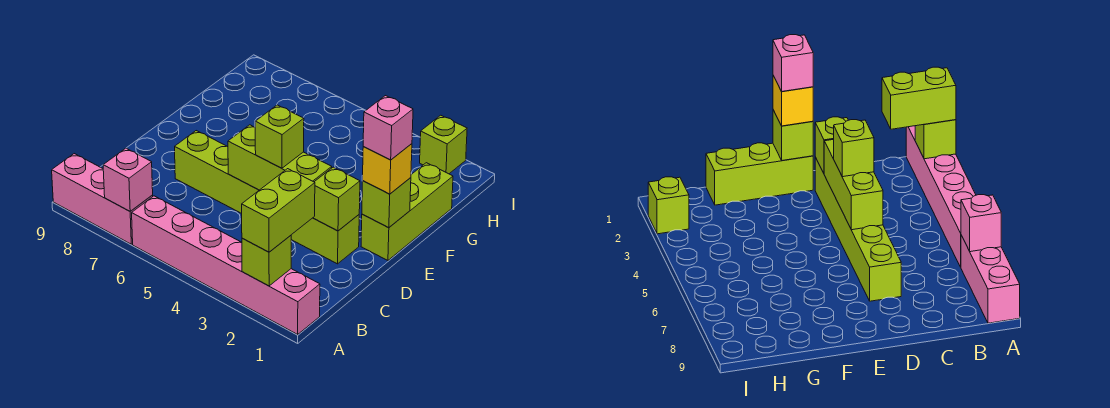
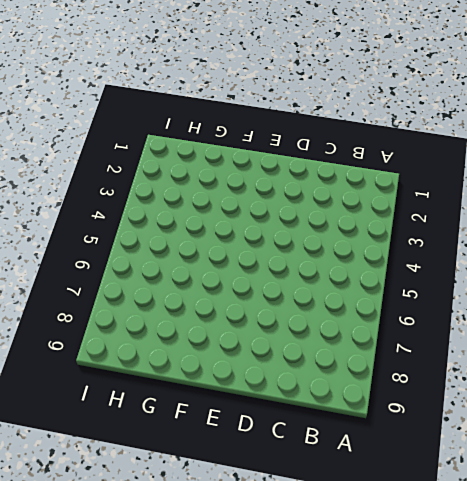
none -> pink brick A1:A6 level 1
none -> pink brick A7:A9 level 1
none -> lime brick D2:D7 level 1

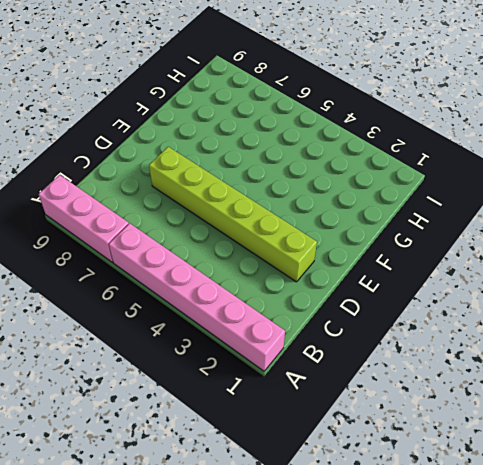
none -> lime brick E1:G1 level 1
none -> lime brick I2 level 1
none -> lime brick A2 level 2

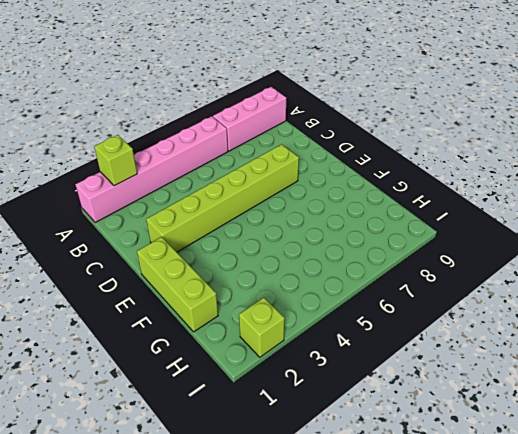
none -> pink brick A7 level 2
none -> lime brick D2 level 2
none -> lime brick D3:D5 level 2

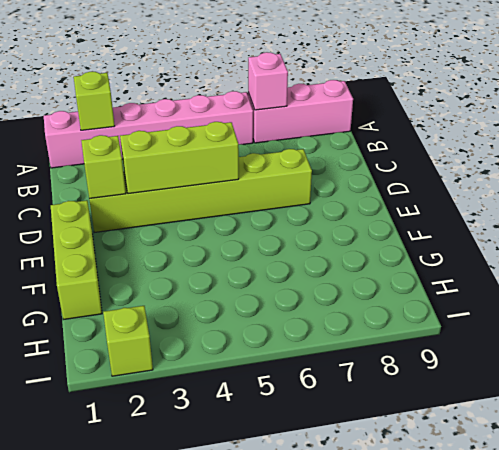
none -> lime brick E1 level 2
none -> lime brick A2:B2 level 3
none -> lime brick D4 level 3

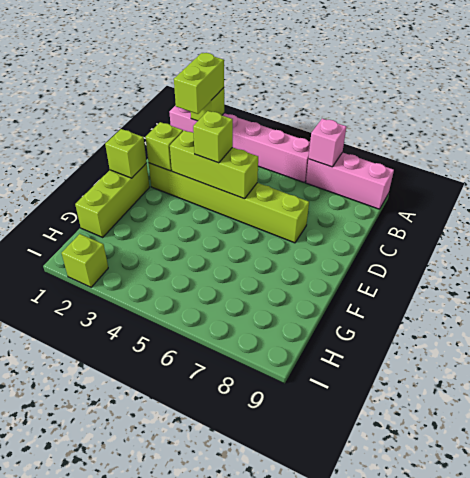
none -> yellow brick E1 level 3
none -> pink brick E1 level 4

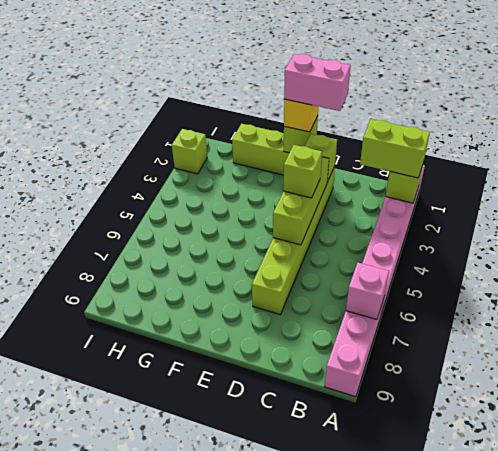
pink brick D1:E1 level 4 -> pink brick E1 level 4

